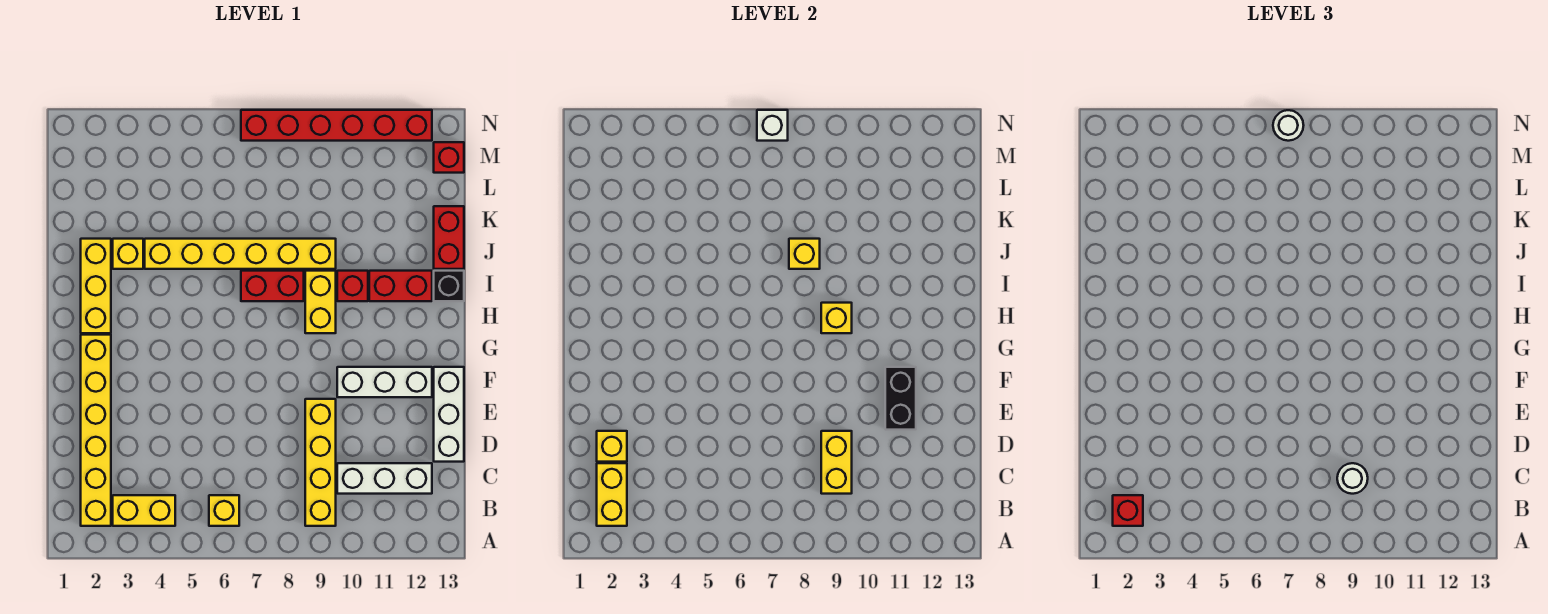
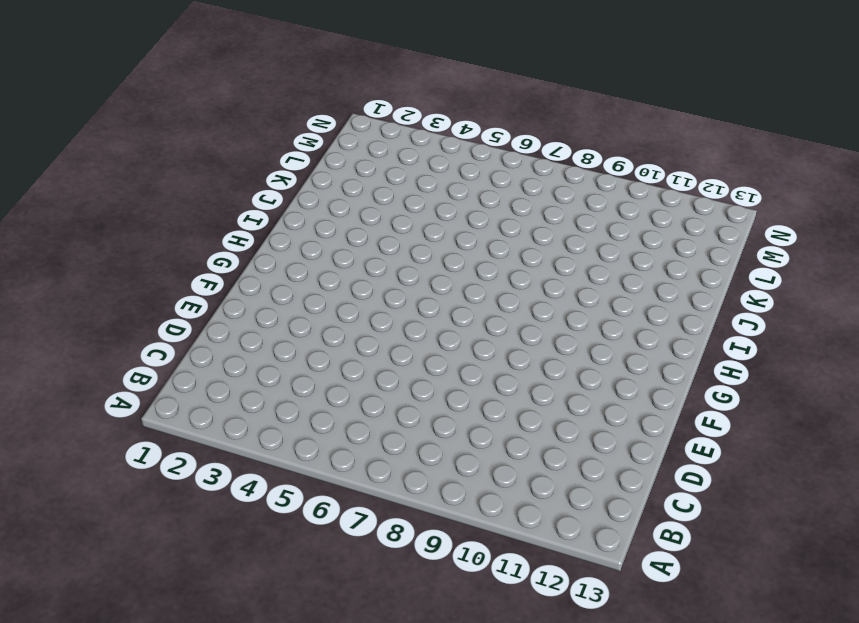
none -> yellow brick B2:G2 level 1
none -> yellow brick B3:B4 level 1
none -> yellow brick B6 level 1

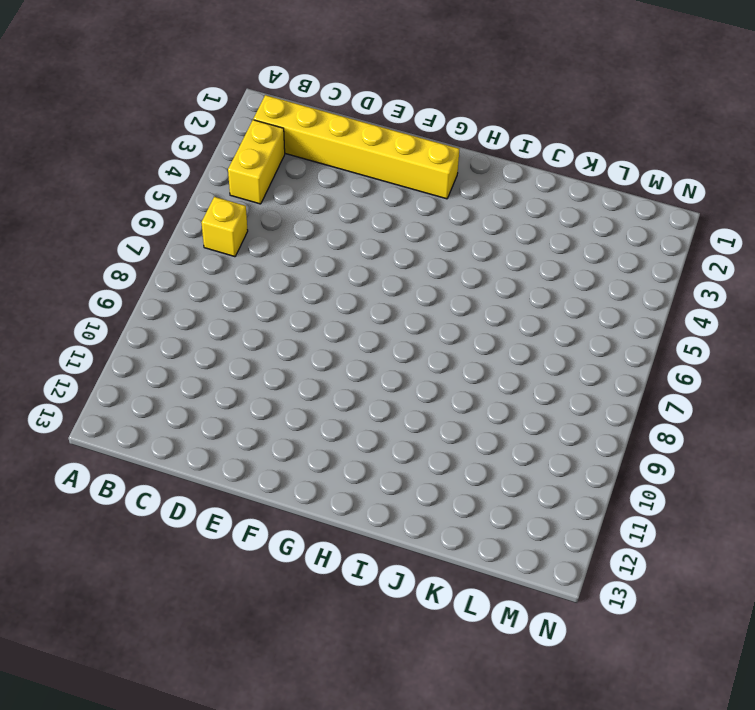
none -> yellow brick B9:E9 level 1
none -> white brick C10:C12 level 1
none -> white brick D13:F13 level 1

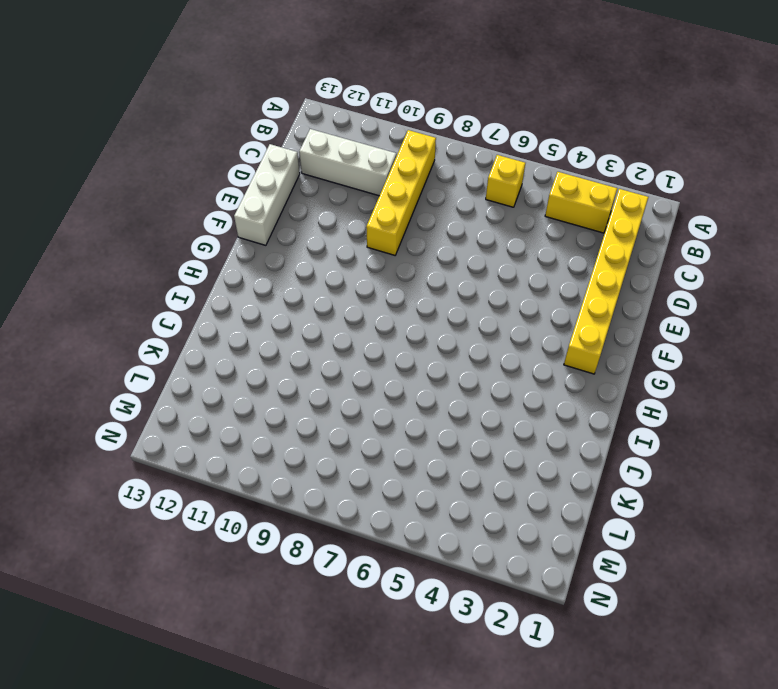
none -> white brick F10:F12 level 1
none -> yellow brick H2:J2 level 1
none -> yellow brick H9:I9 level 1

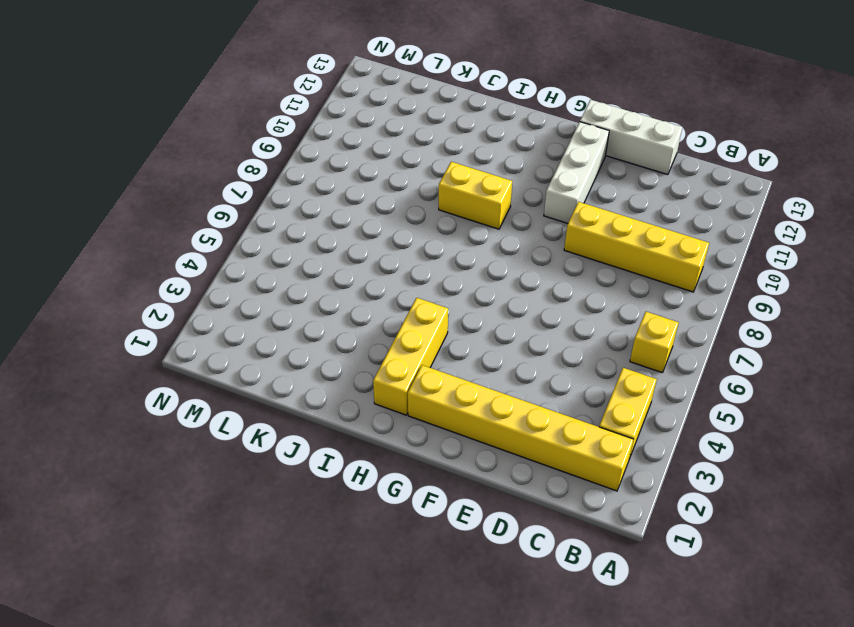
yellow brick H2:H4 level 1 -> yellow brick H2:J2 level 1
none -> white brick C10:C12 level 1
none -> red brick I7:I8 level 1
none -> red brick I10 level 1

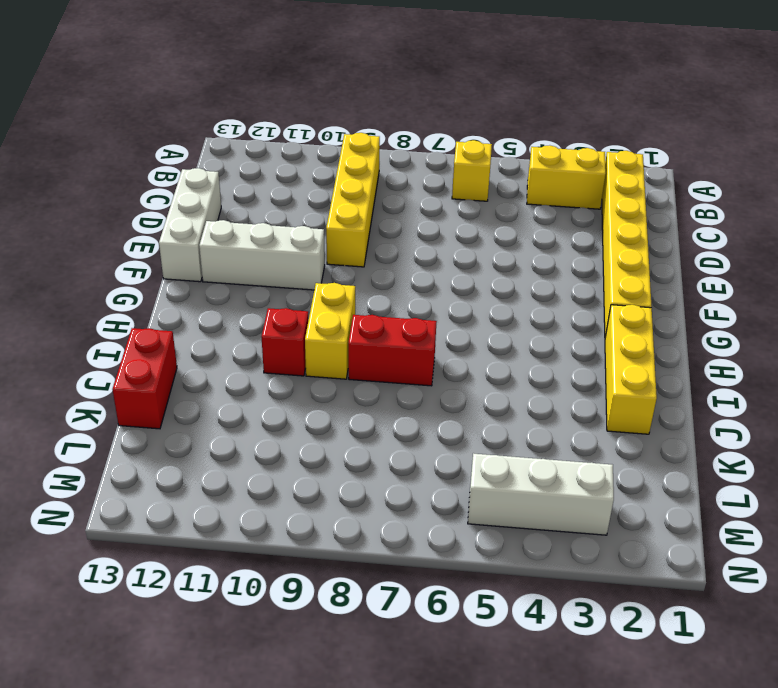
white brick M3:M5 level 1 -> white brick C10:C12 level 1
none -> red brick I11:I12 level 1
none -> black brick I13 level 1
none -> yellow brick J3 level 1

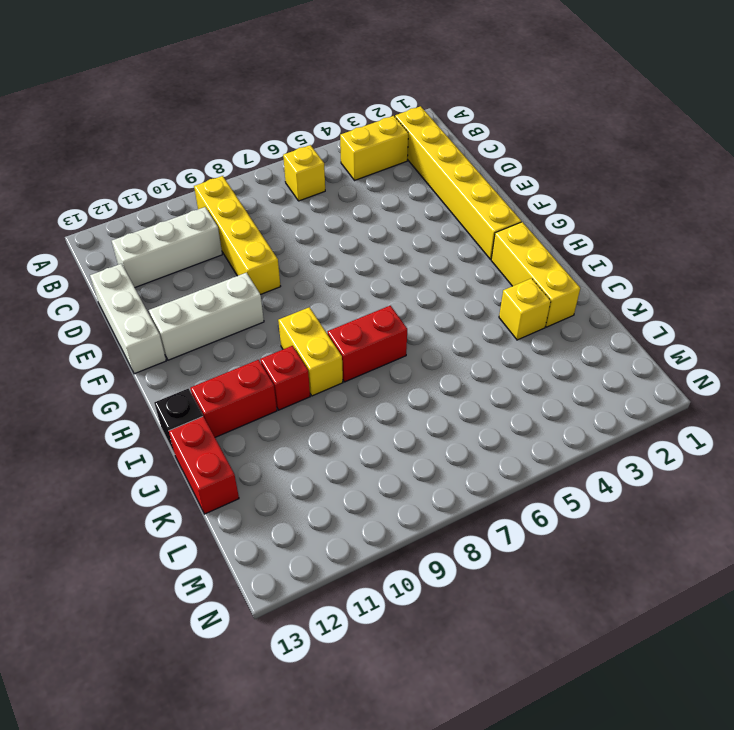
none -> yellow brick J4:J9 level 1
none -> red brick M13 level 1
none -> red brick N7:N12 level 1

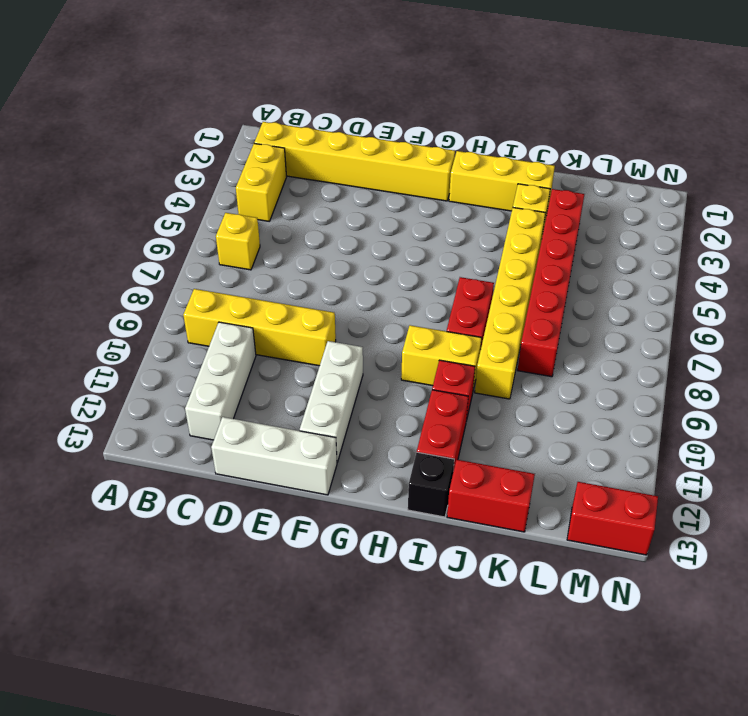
red brick K3:K8 level 1 -> red brick N7:N12 level 1
red brick M13:N13 level 1 -> red brick M13 level 1
none -> yellow brick B2:C2 level 2
none -> yellow brick C9:D9 level 2
none -> yellow brick D2 level 2

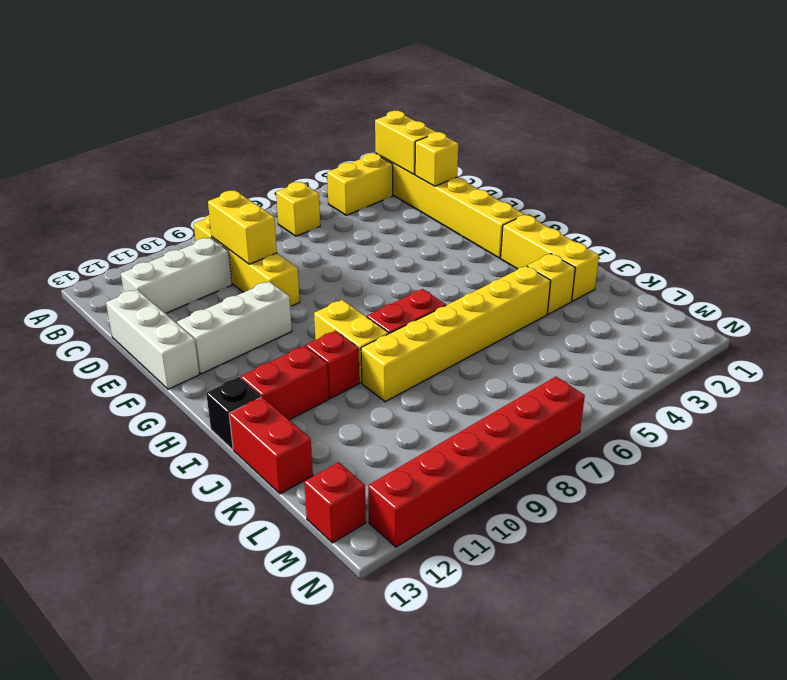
none -> black brick E11:F11 level 2
none -> yellow brick H9 level 2
none -> yellow brick J8 level 2

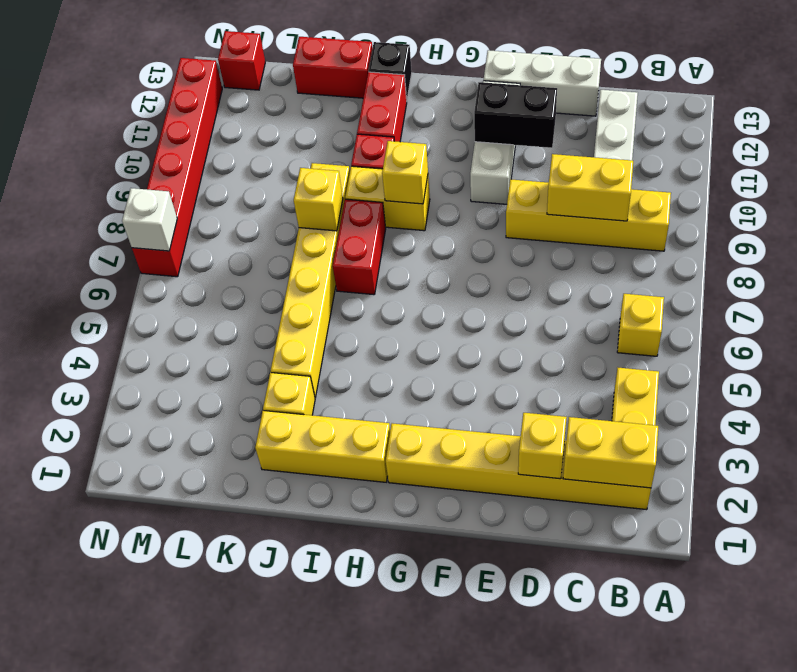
none -> red brick B2 level 3
none -> white round brick C9 level 3
none -> white round brick N7 level 3

